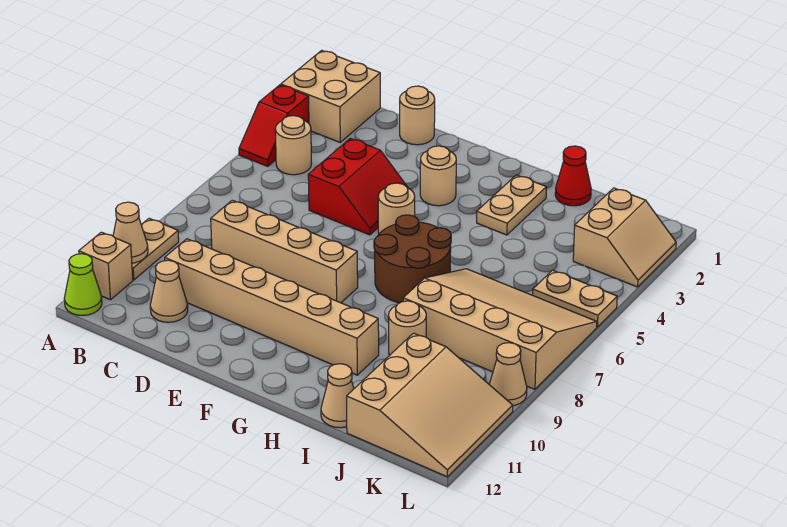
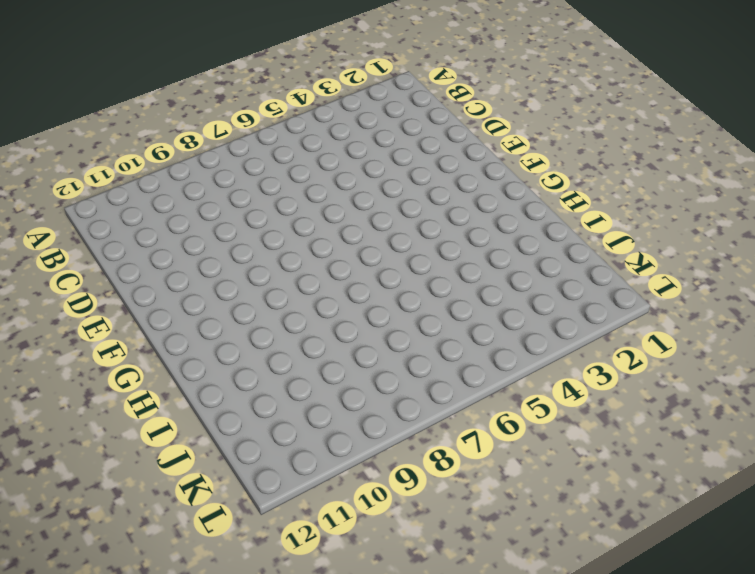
none -> tan brick A1:B2 level 1
none -> red slope A3:A4 level 1 top 3
none -> tan plate A9:A10 level 1

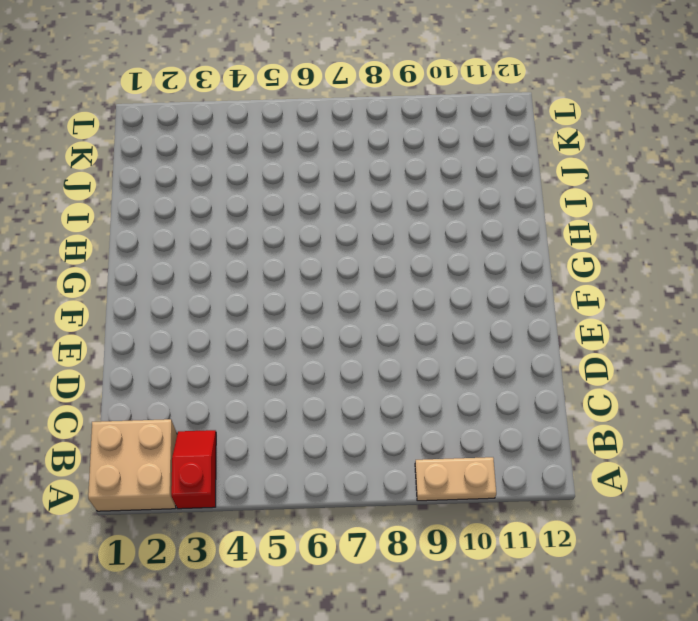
red slope A3:B3 level 1 top A -> red slope A3:A4 level 1 top 3
none -> tan brick A11 level 1
none -> lime cone A12 level 1
none -> tan round brick B4 level 1

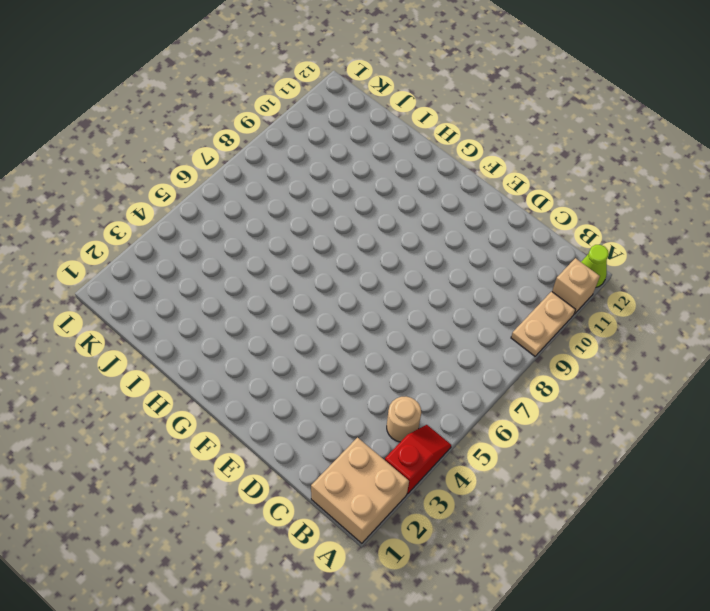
none -> tan brick C8:F8 level 1
none -> tan brick C10:H10 level 1
none -> tan cone C11 level 1

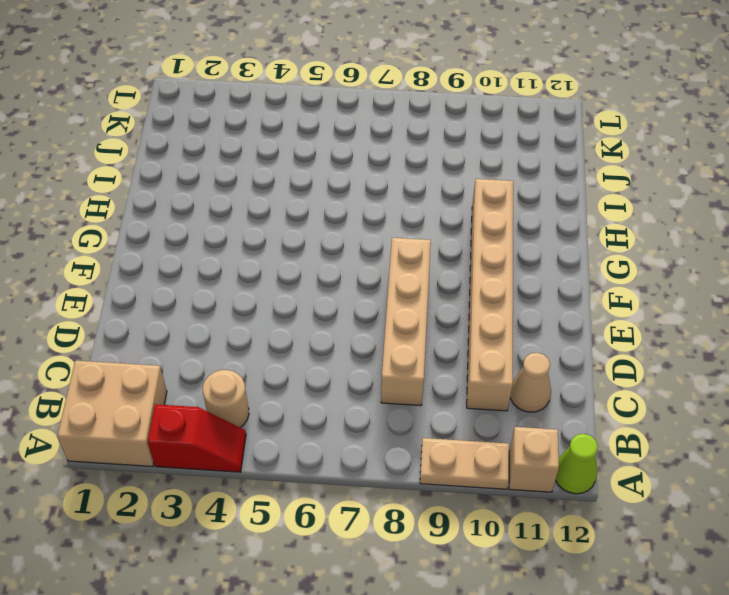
none -> tan round brick D1 level 1
none -> red slope D4:E5 level 1 top D
none -> tan round brick F3 level 1

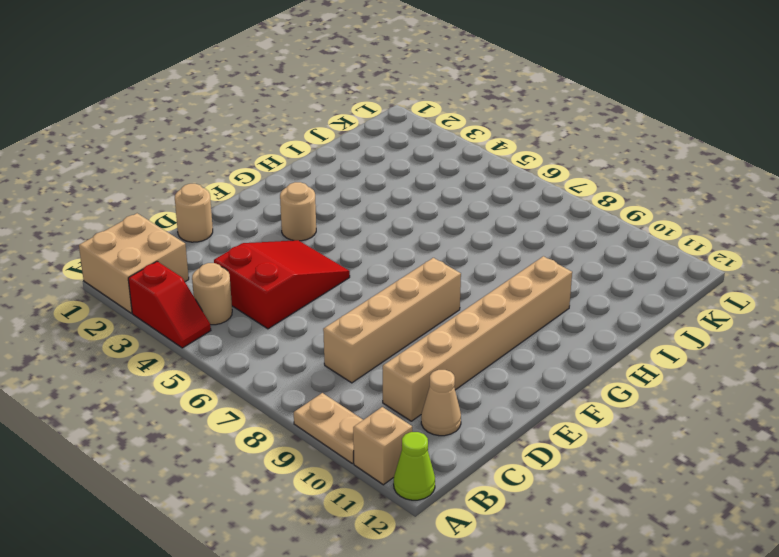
red slope C4:E5 level 1 top C -> red slope D4:E5 level 1 top D
none -> tan round brick F5 level 1
none -> brown round brick G6:H7 level 1
none -> tan plate H2:H3 level 1

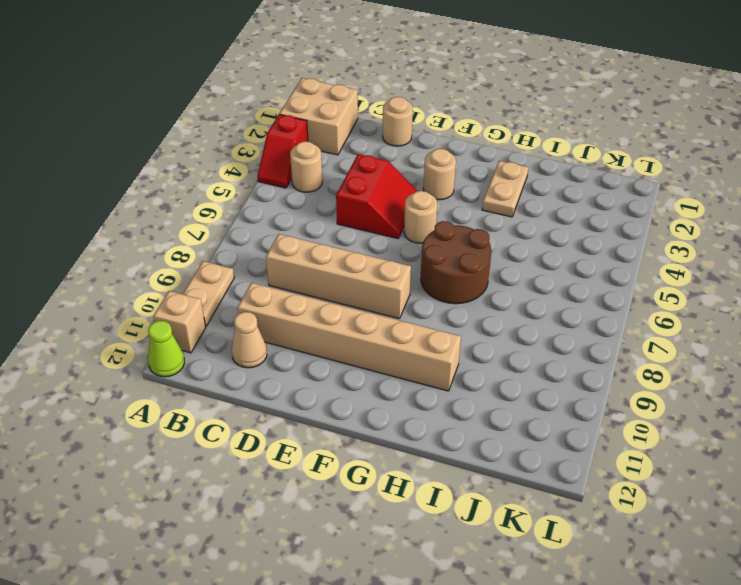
none -> red cone I1 level 1
none -> tan slope I6:L8 level 1 top 8
none -> tan round brick I9 level 1

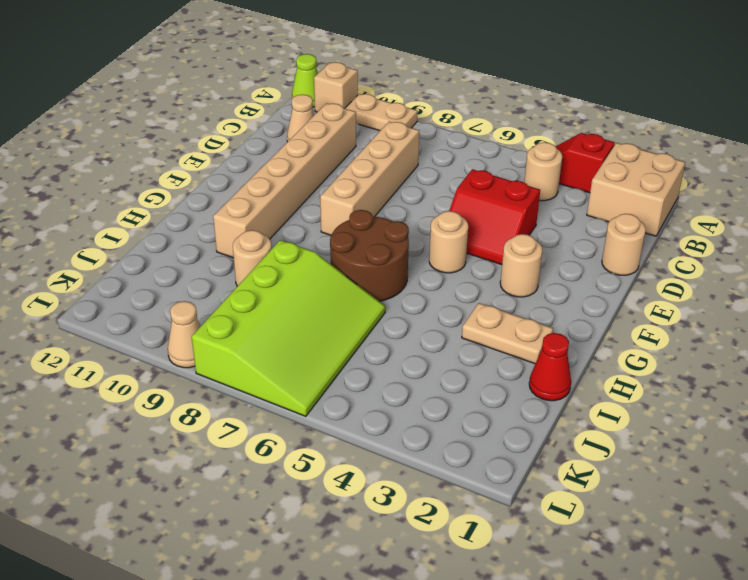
lime slope I6:L8 level 1 top 8 -> tan slope I6:L8 level 1 top 8
none -> tan cone I12 level 1
none -> tan slope J10:L12 level 1 top J
none -> tan slope K2:L3 level 1 top K

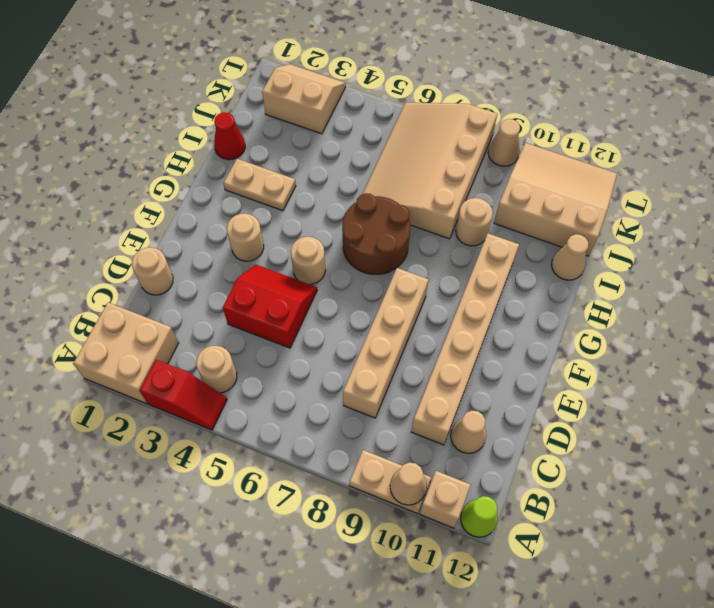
none -> tan plate K5:L5 level 1

